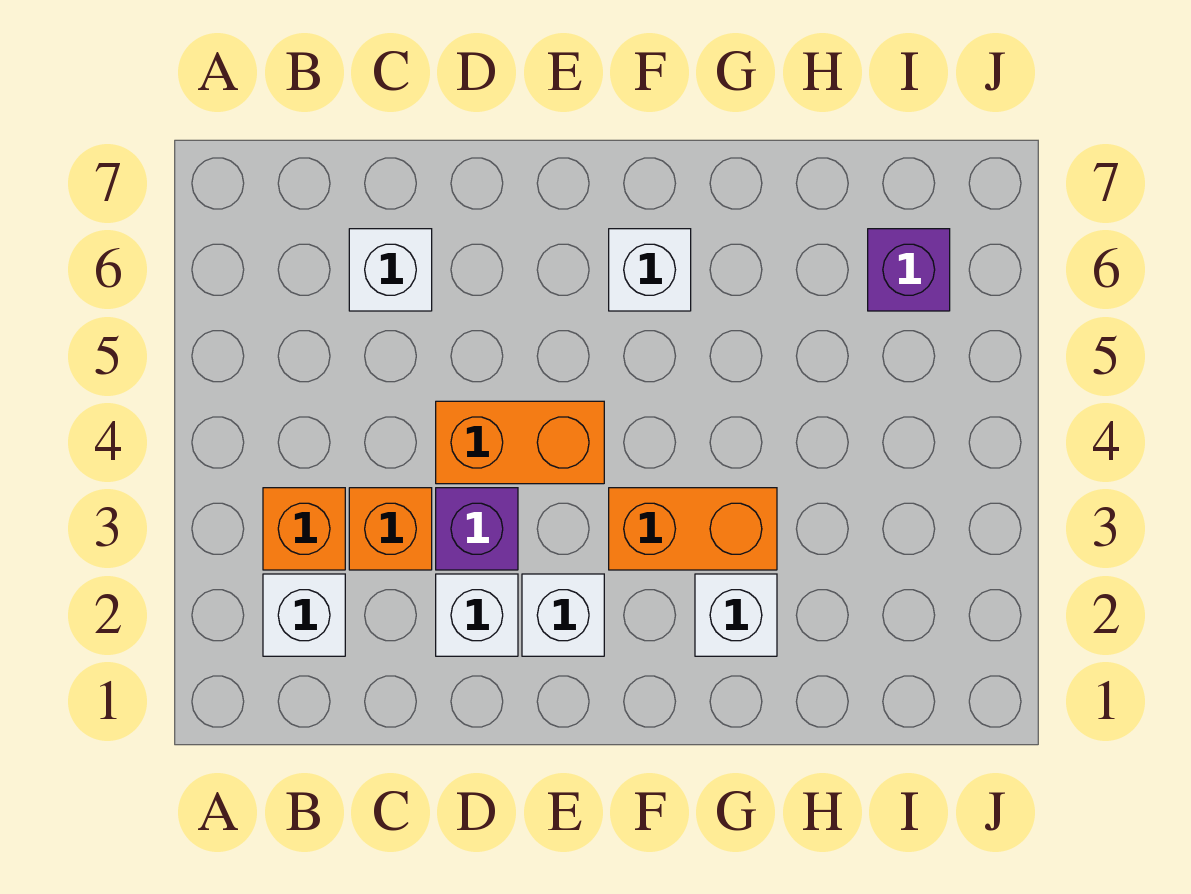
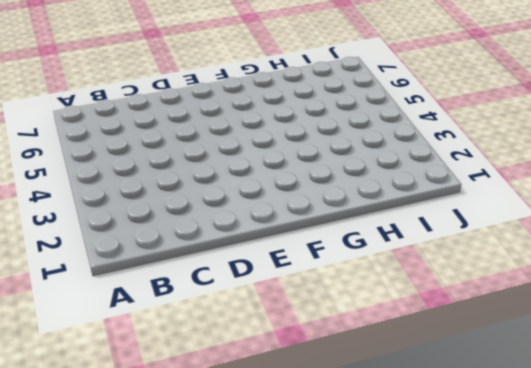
none -> white brick B2 level 1
none -> orange brick B3 level 1
none -> orange brick C3 level 1

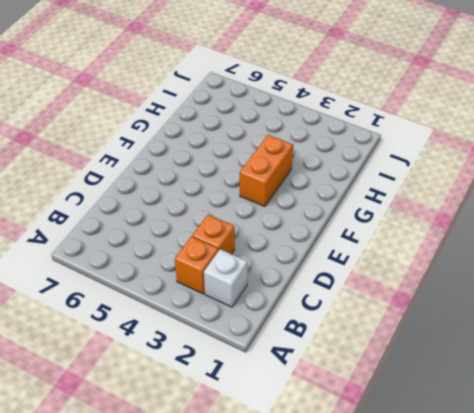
none -> white brick C6 level 1
none -> white brick D2 level 1
none -> purple brick D3 level 1

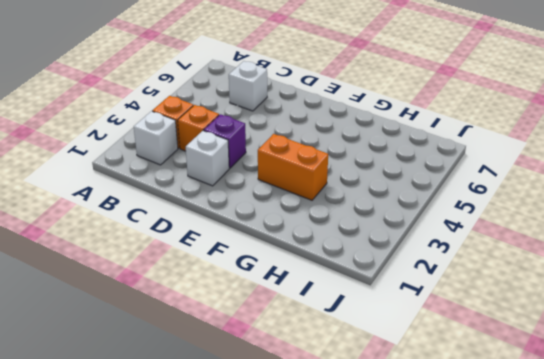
none -> orange brick D4:E4 level 1
none -> white brick E2 level 1
none -> white brick F6 level 1

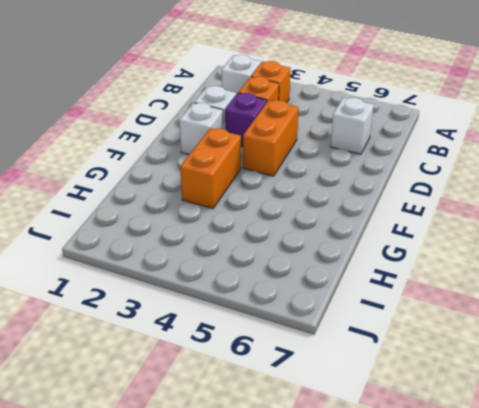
none -> white brick F6 level 1
none -> white brick G2 level 1
none -> purple brick I6 level 1

